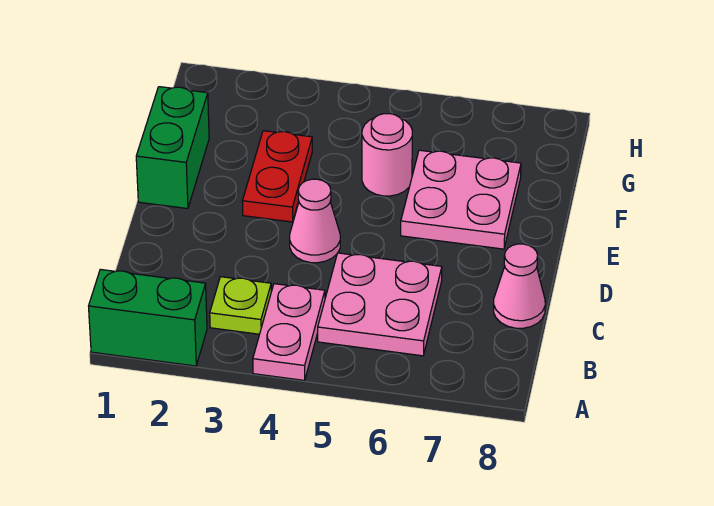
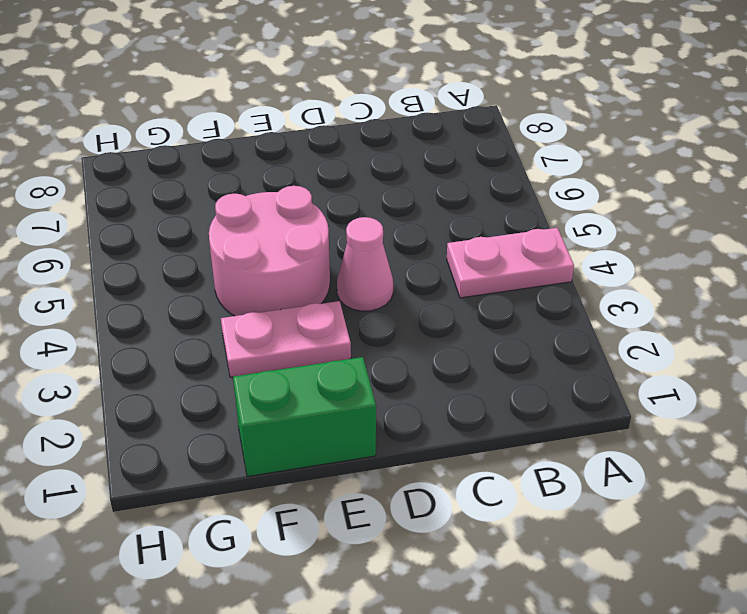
pink plate E3:F3 level 1 -> red plate E3:F3 level 1
pink round brick E4:F5 level 1 -> pink round brick F5 level 1
none -> green brick A1:A2 level 1
none -> lime plate B3 level 1

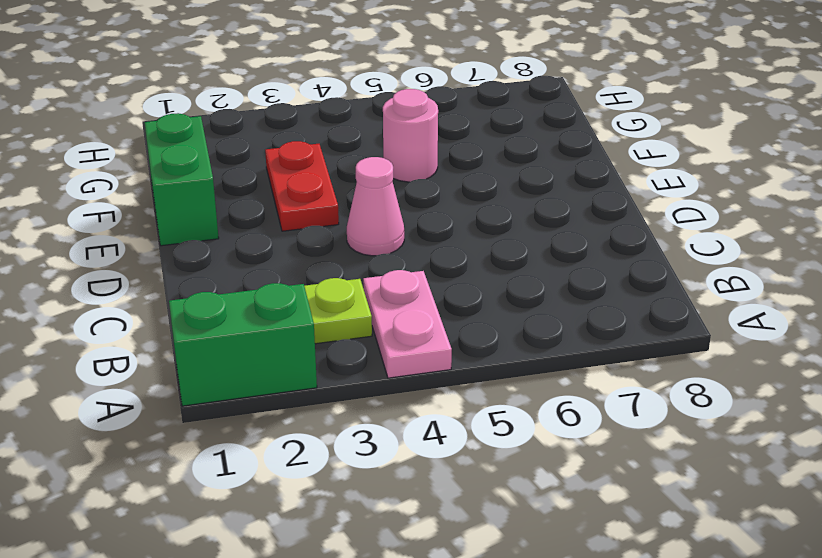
none -> pink plate B5:C6 level 1
none -> pink cone C8 level 1

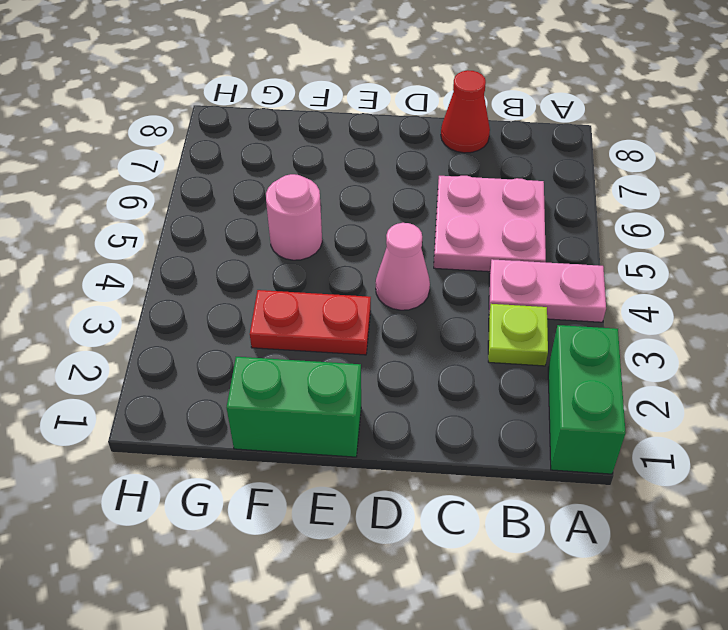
red cone C8 level 1 -> pink cone C8 level 1
none -> pink plate E6:F7 level 1

